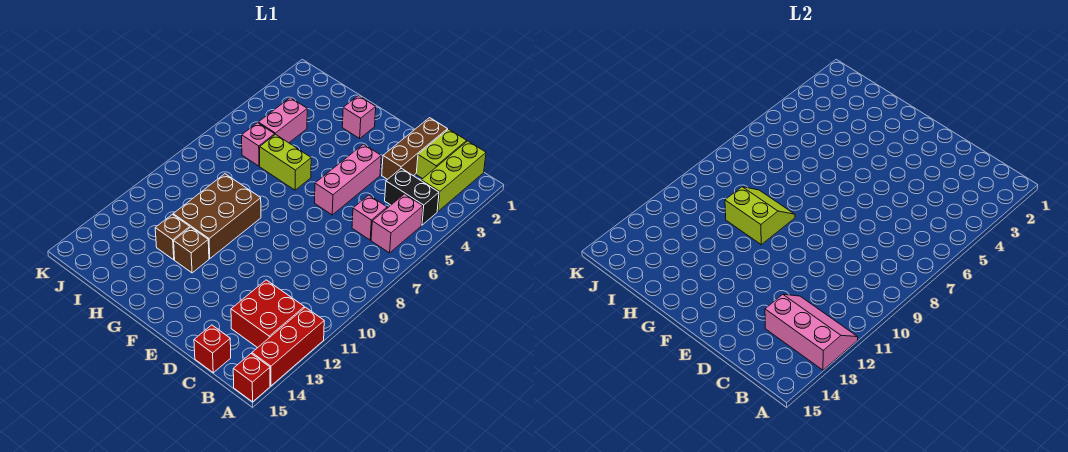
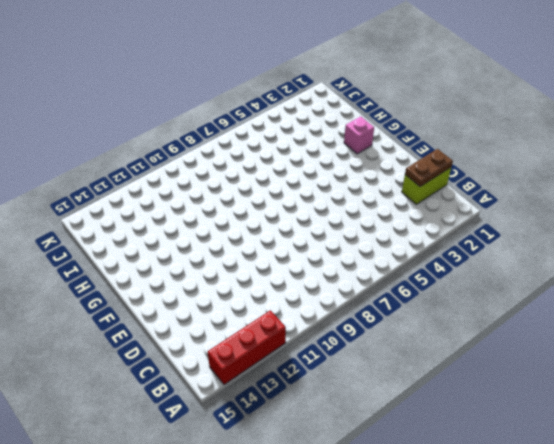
brown plate C1:C2 level 2 -> none
none -> red brick A15 level 1
none -> lime brick B1:B3 level 1
none -> black brick B4:C4 level 1

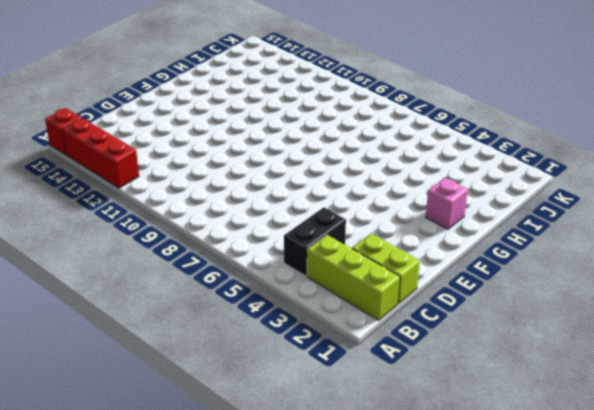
none -> pink brick B5:B6 level 1
none -> red brick B12:C13 level 1
none -> pink brick C6 level 1

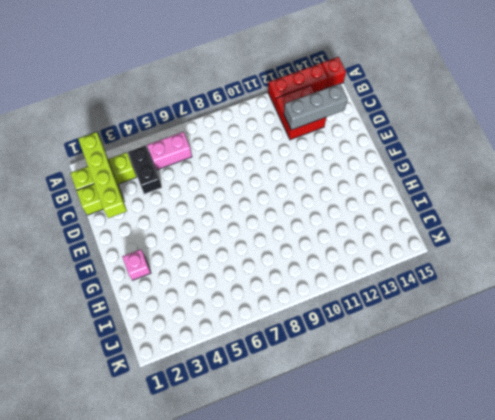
lime brick A2:D2 level 2 -> none
grey brick C12:C14 level 2 -> pink slope A12:C13 level 2 top 13
none -> pink brick C6 level 1
none -> red brick C15 level 1
none -> brown brick D1:D3 level 1

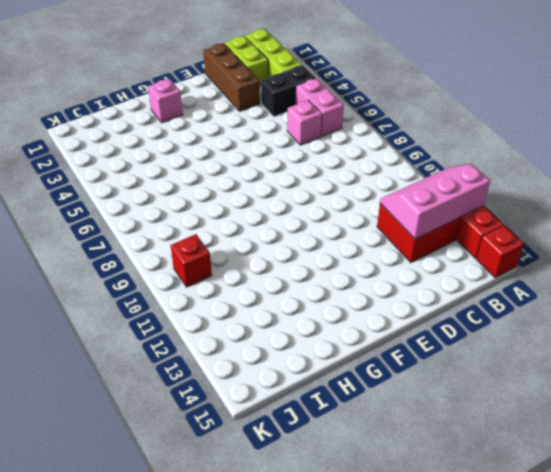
red brick J10 level 1 -> red brick C15 level 1
none -> pink brick E4:E6 level 1
none -> lime brick G6:H6 level 1
none -> brown brick G9:H11 level 1

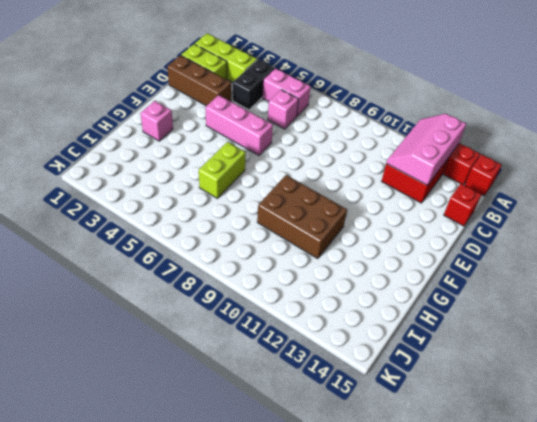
none -> brown brick G12 level 1
none -> brown brick H12 level 1
none -> pink brick I4:I5 level 1

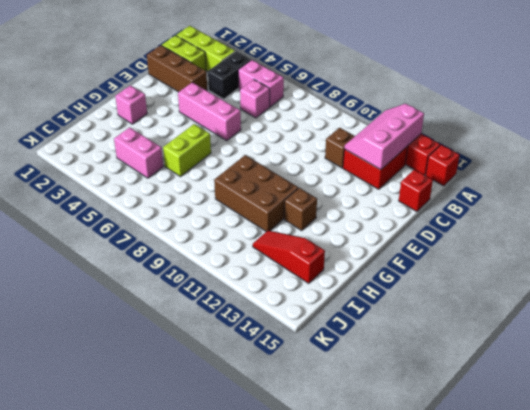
brown brick C11 level 1 -> brown brick H12 level 1
red slope I12:I14 level 1 top 14 -> none
none -> pink brick I6 level 1
none -> lime slope G9:H10 level 2 top 10

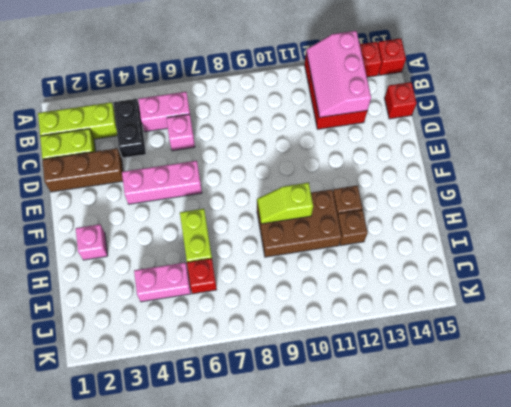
lime slope G9:G10 level 2 top 10 -> lime slope G9:H10 level 2 top 10
red brick I6 level 1 -> pink brick I6 level 1

